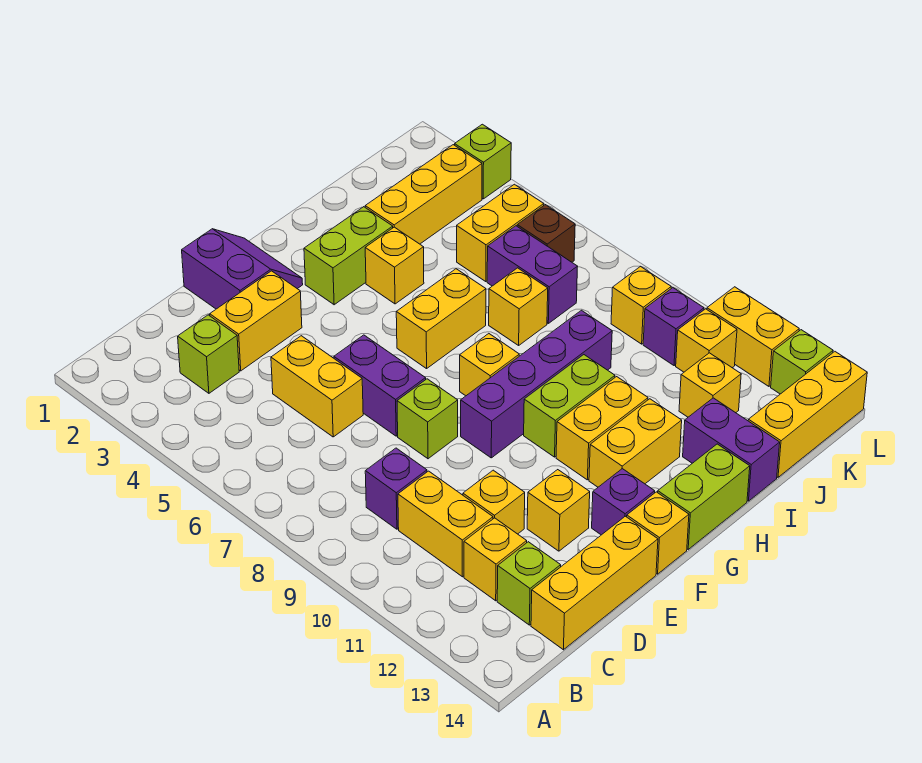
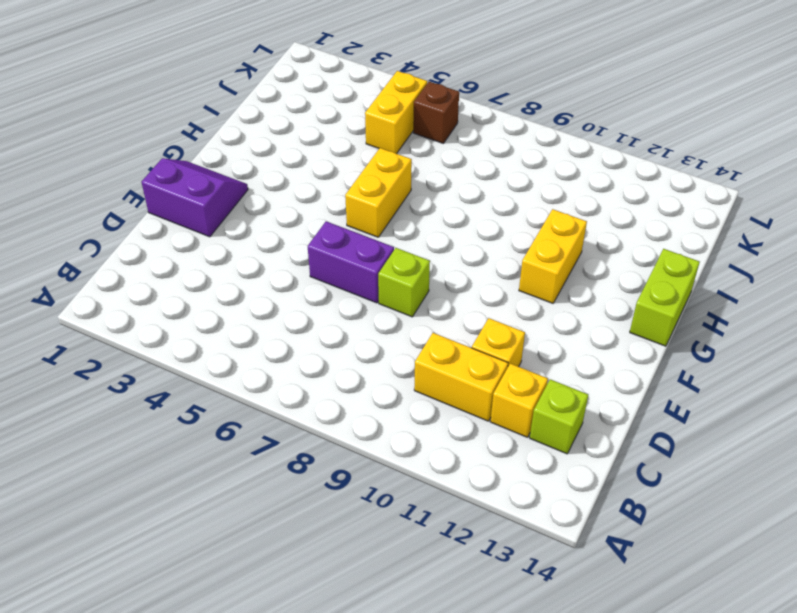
none -> lime brick C3 level 1
none -> purple brick C9 level 1
none -> yellow brick C14:E14 level 1
none -> yellow brick D3:E3 level 1

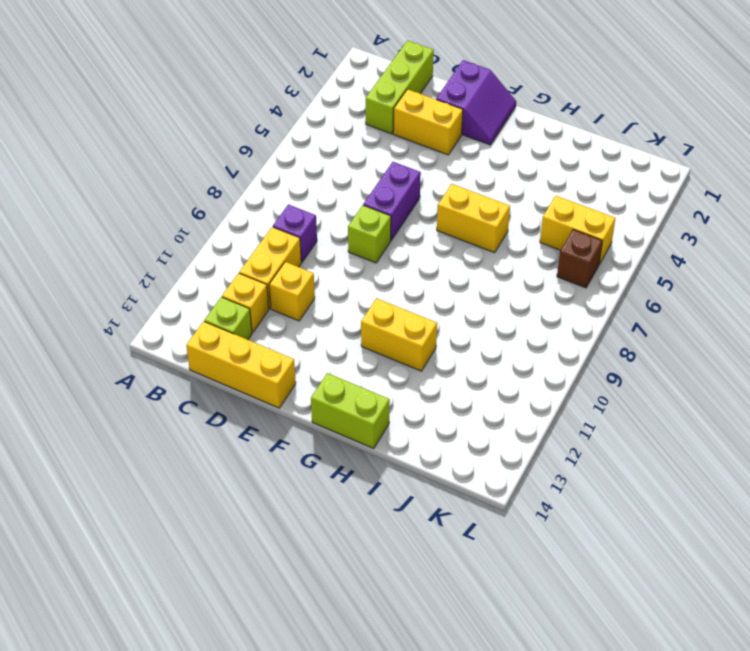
lime brick C1:C3 level 1 -> lime brick C3 level 1
none -> yellow brick D5:D6 level 1
none -> yellow brick E12 level 1
none -> purple brick F9:I9 level 1
none -> purple brick F13 level 1

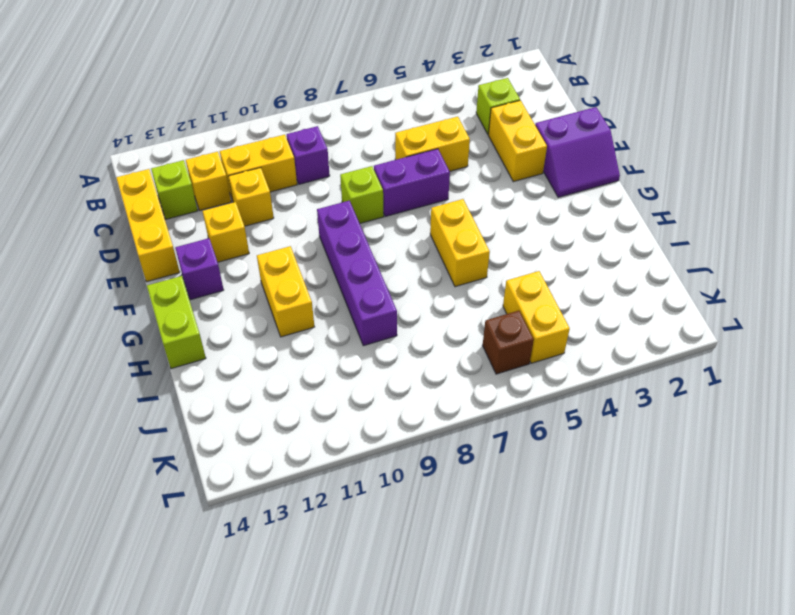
none -> yellow brick F14 level 1
none -> lime brick G3:H3 level 1
none -> yellow brick G8 level 1
none -> lime brick G10:H10 level 1

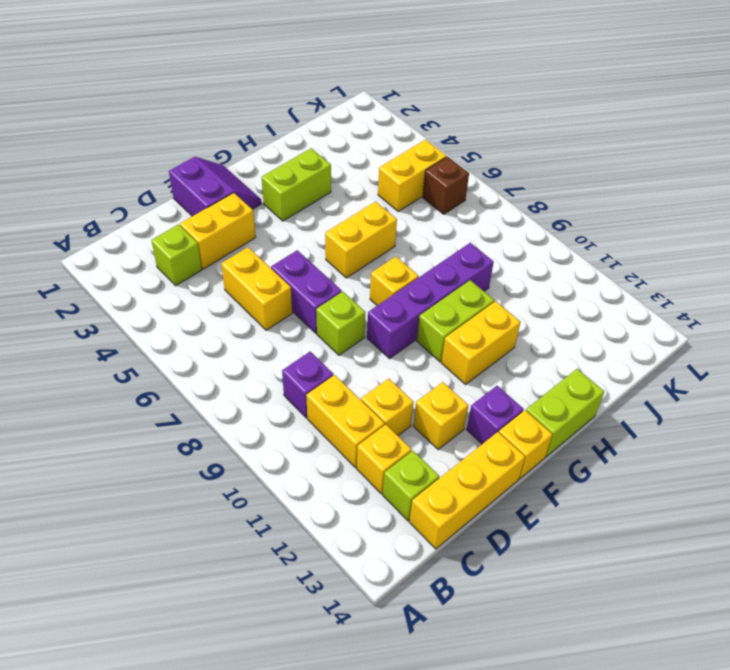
none -> yellow brick G12:H12 level 1
none -> yellow brick H4 level 1
none -> yellow brick I3:K3 level 1
none -> yellow brick I7 level 1

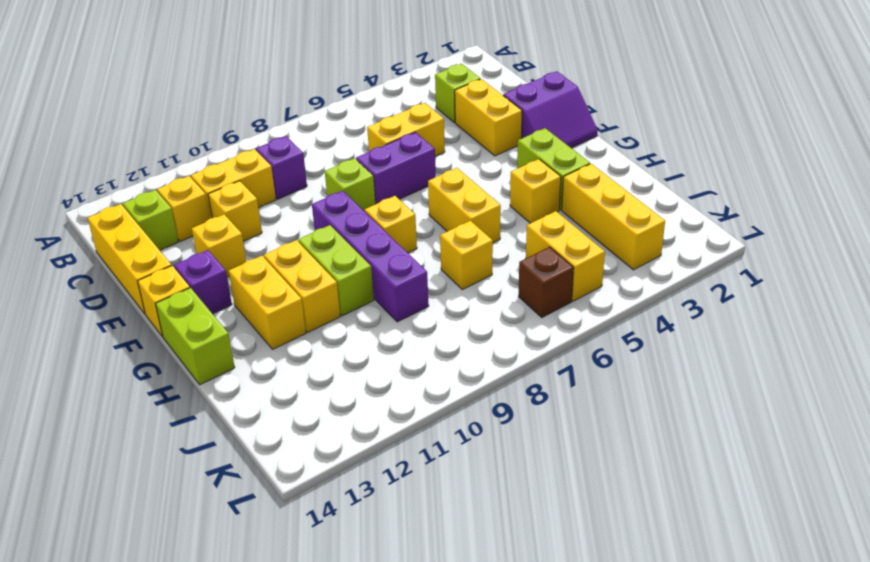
none -> purple brick I13:I14 level 1
none -> purple brick J6:J7 level 1
none -> yellow brick J12 level 1
none -> yellow brick J14:L14 level 1

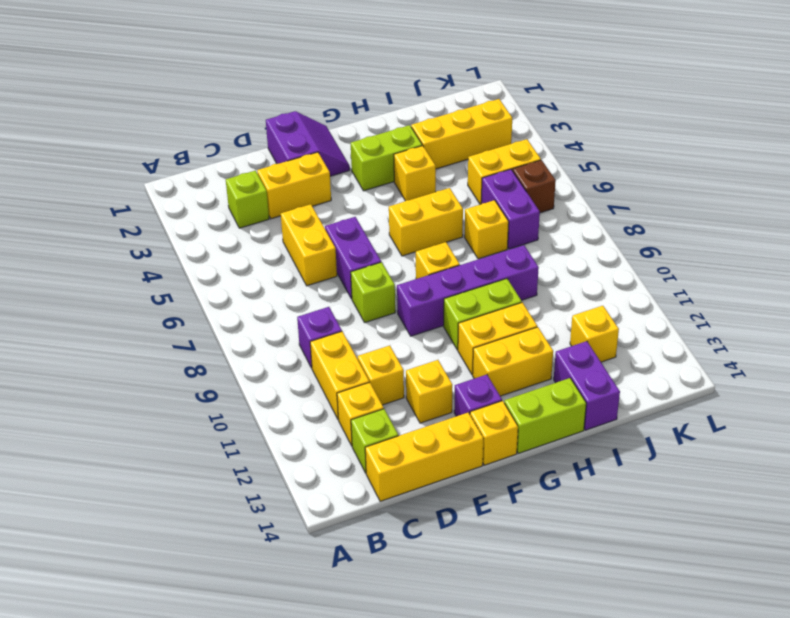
none -> yellow brick J14:L14 level 1
none -> yellow brick K9 level 1
none -> purple brick K10 level 1
none -> yellow brick K11 level 1

